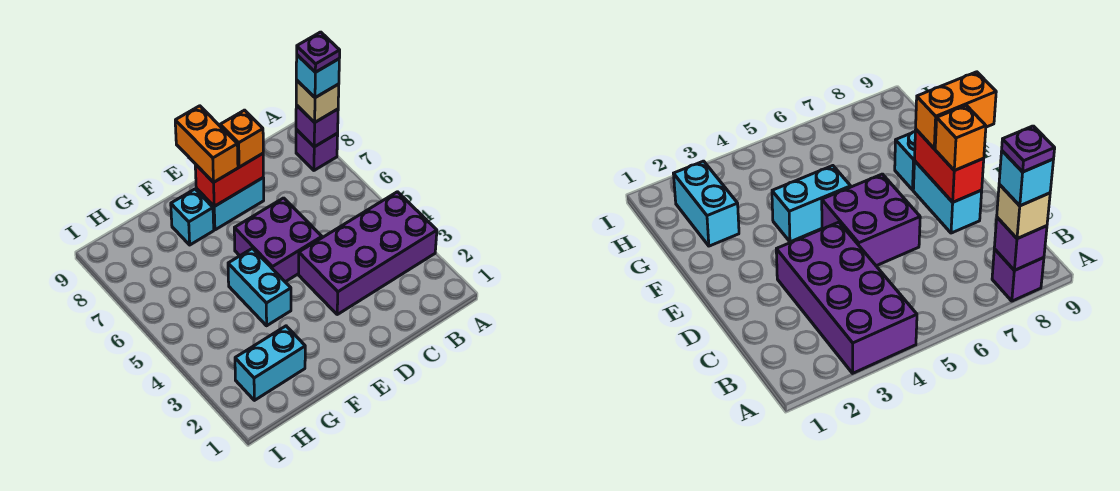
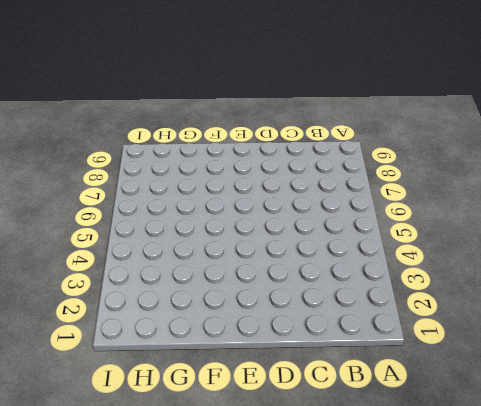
none -> purple brick A3:D4 level 1
none -> purple brick A8 level 1
none -> purple brick D5:E6 level 1

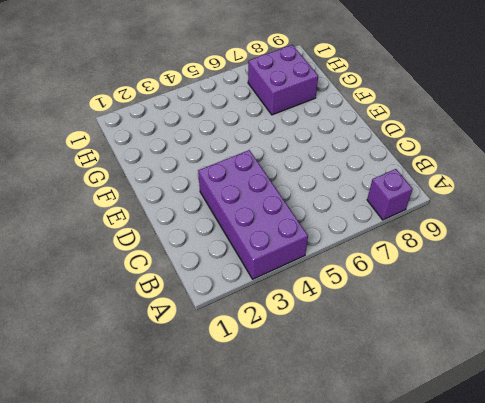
purple brick G7:H8 level 1 -> purple brick D5:E6 level 1
none -> cyan brick D8:E8 level 1
none -> cyan brick F4:F5 level 1
none -> cyan brick F8 level 1

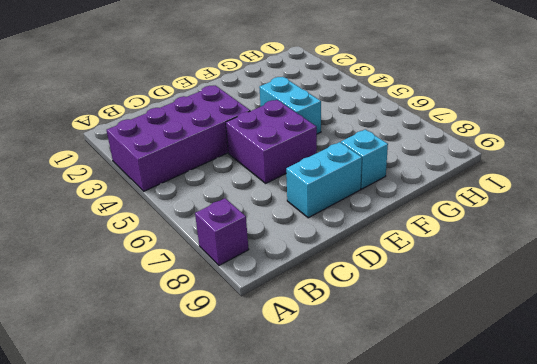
none -> cyan brick G2:H2 level 1
none -> purple brick A8 level 2
none -> red brick D8:E8 level 2

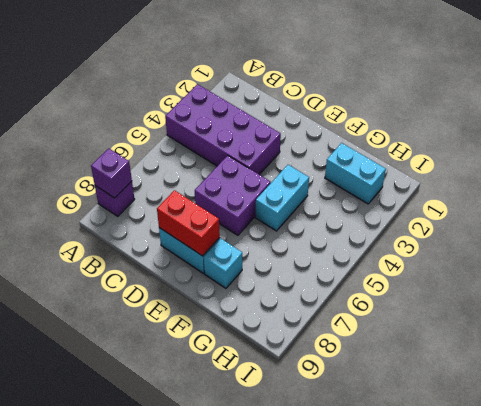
none -> tan brick A8 level 3
none -> orange brick D8 level 3
none -> orange brick E8:E9 level 3

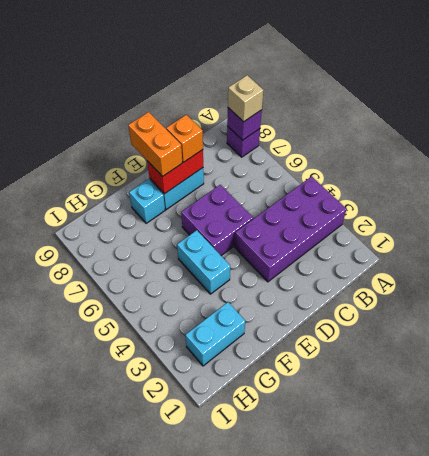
none -> cyan brick A8 level 4
none -> purple plate A8 level 5

